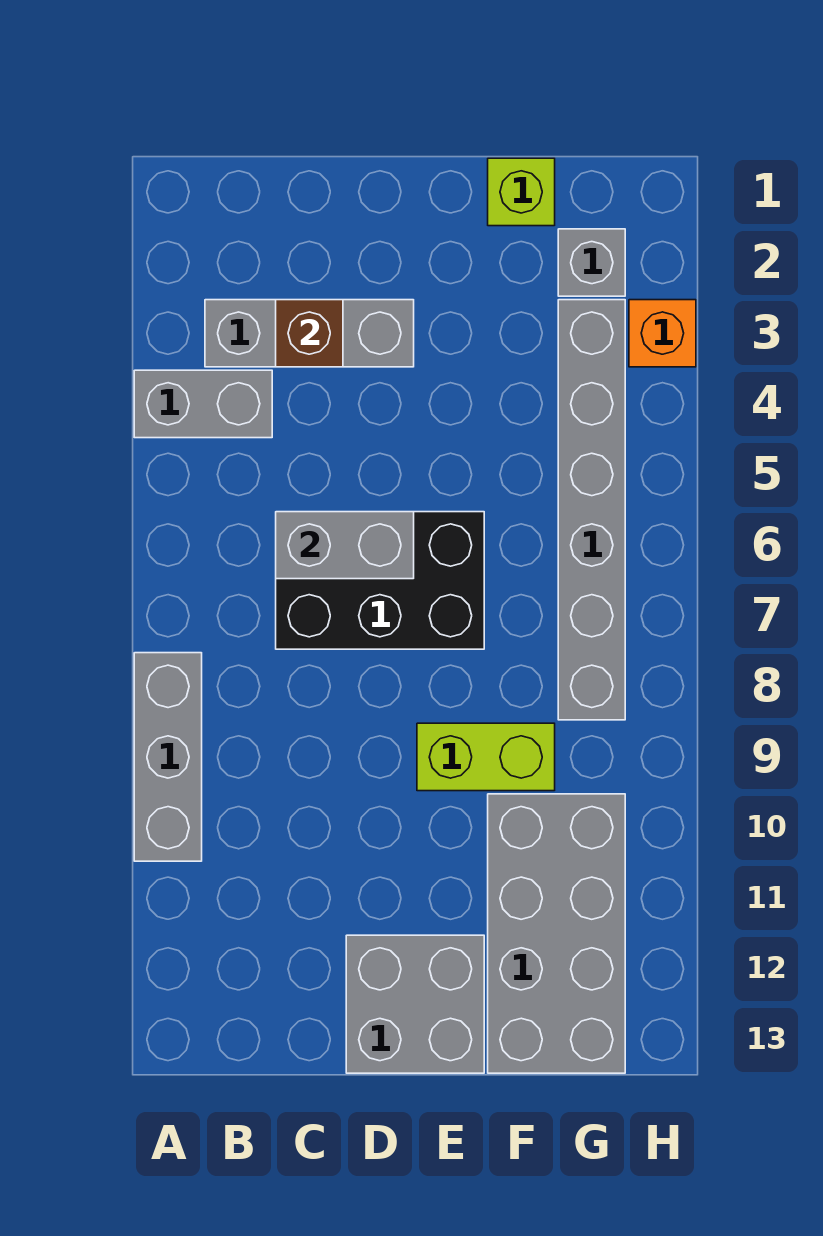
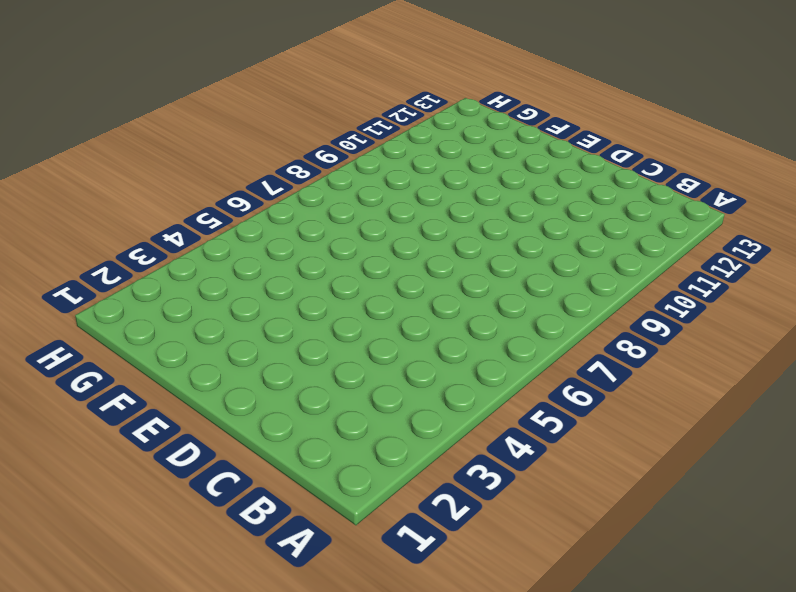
none -> grey brick A4:B4 level 1
none -> grey brick A8:A10 level 1
none -> grey brick B3:D3 level 1

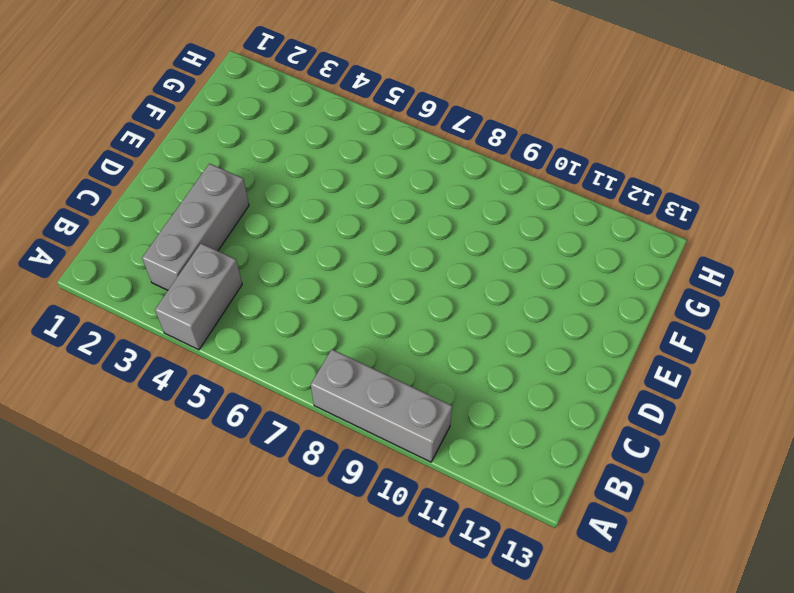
none -> black brick C6:E7 level 1
none -> grey brick D12:E13 level 1
none -> lime brick E9:F9 level 1

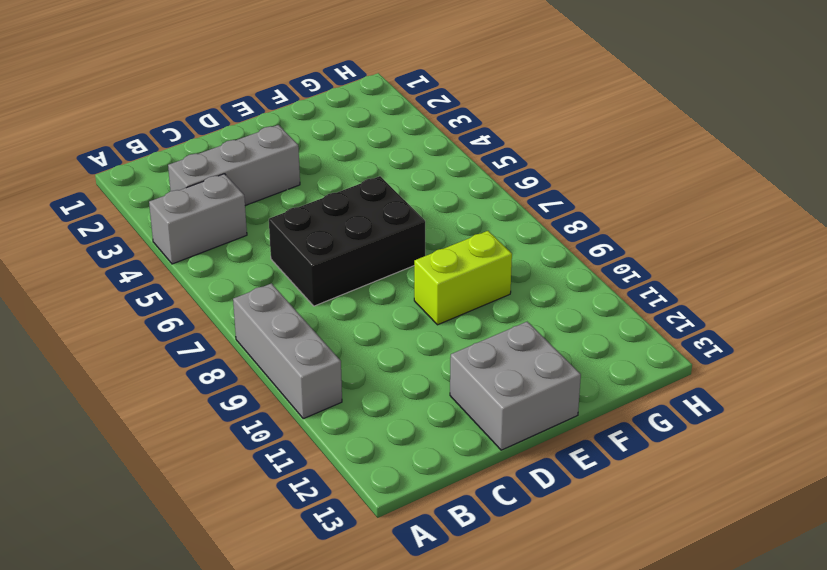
none -> lime brick F1 level 1
none -> grey brick F10:G13 level 1
none -> grey brick G2 level 1

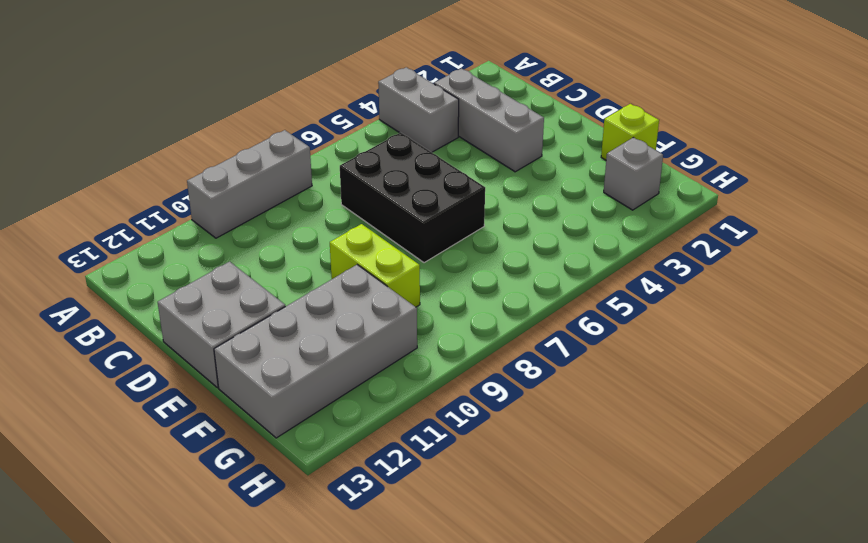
none -> grey brick G3:G8 level 1
none -> orange brick H3 level 1
none -> brown brick C3 level 2

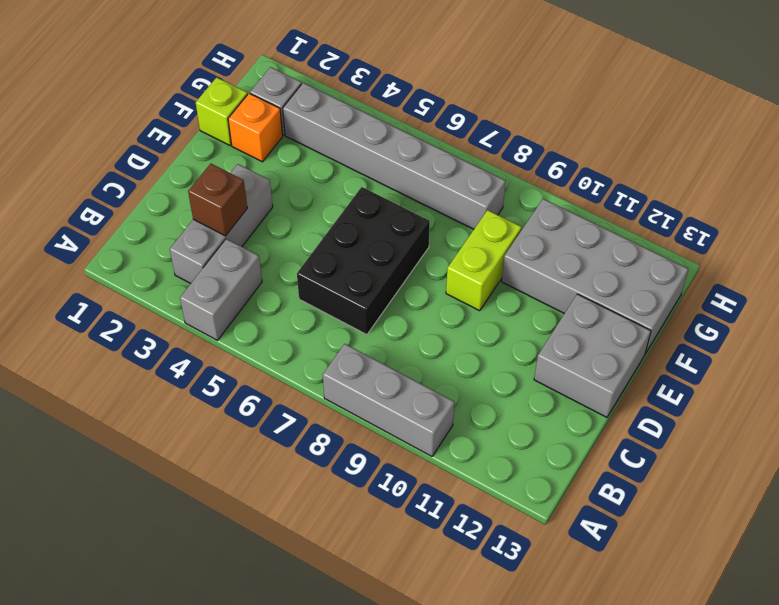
orange brick F2 level 1 -> orange brick H3 level 1
none -> grey brick C6:D6 level 2

